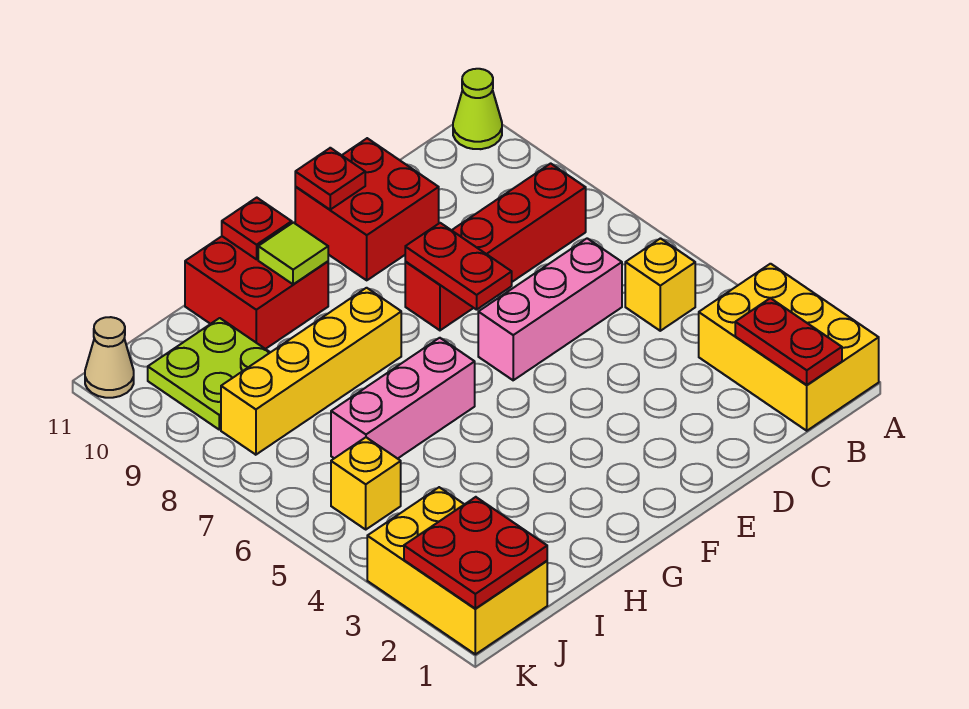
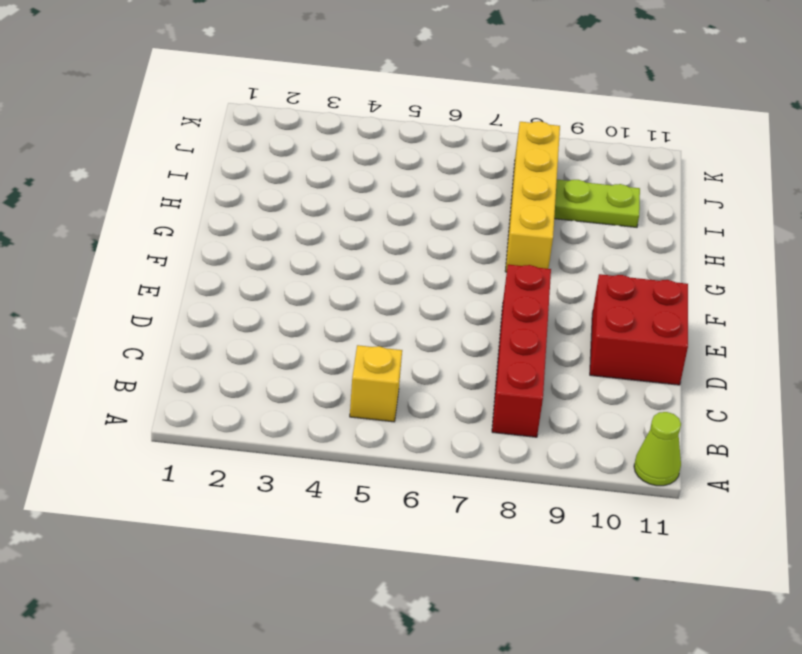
lime plate I9:I10 level 1 -> lime plate I9:J10 level 1
none -> yellow brick A1:B3 level 1
none -> pink brick C6:E6 level 1
none -> pink brick G6:I6 level 1

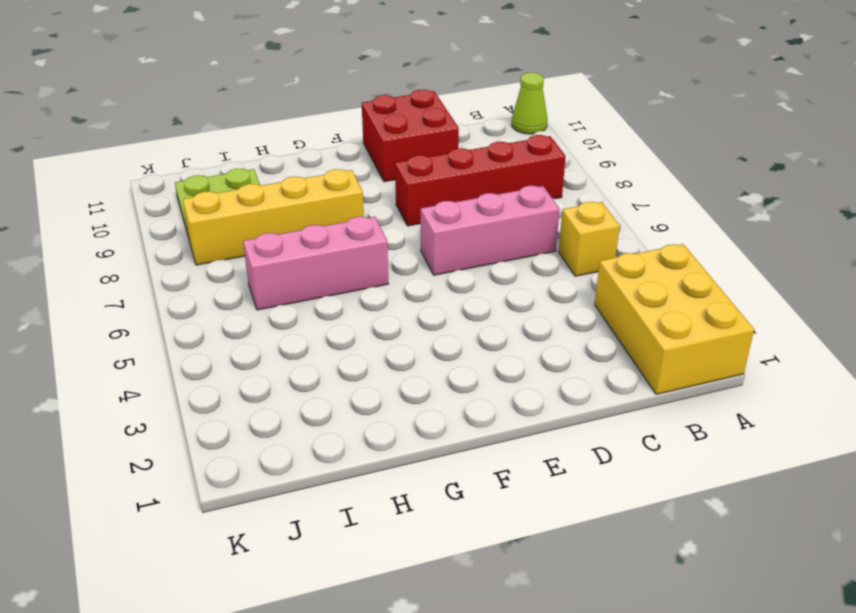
none -> red brick G10:H11 level 1
none -> yellow brick J1:K3 level 1
none -> yellow brick J5 level 1

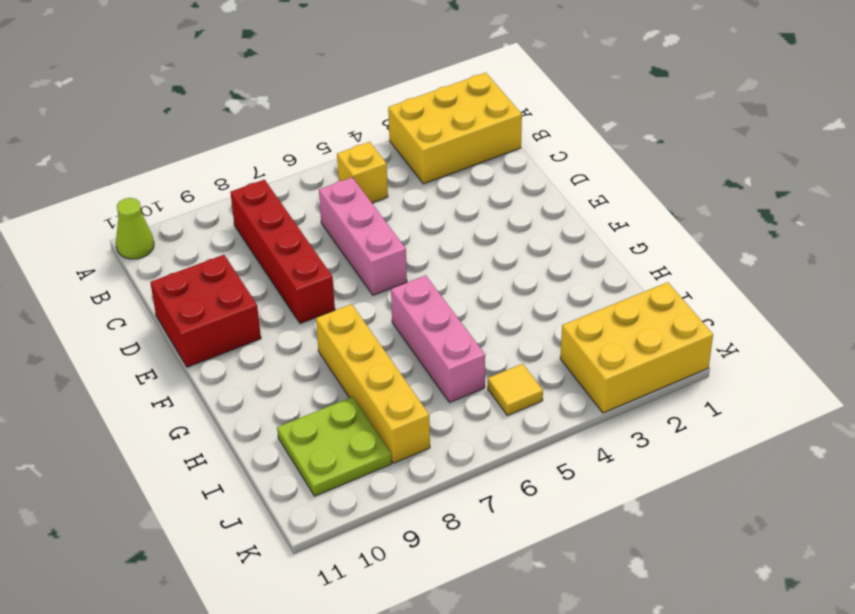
yellow tile J5 level 1 -> yellow brick J5 level 1
none -> red brick G10:H11 level 1
none -> tan cone K11 level 1
none -> red plate B1:B2 level 2

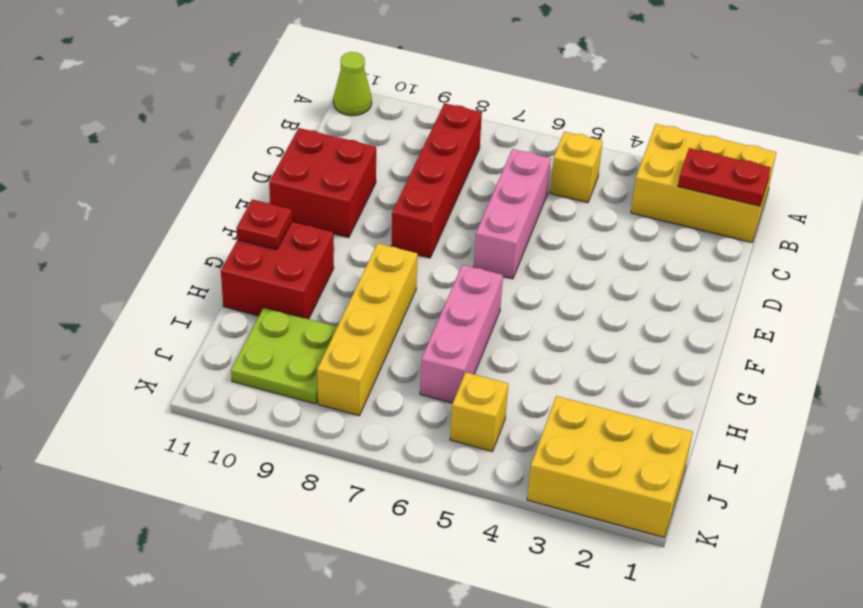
none -> tan cone K11 level 1
none -> red plate E7:E8 level 2
none -> red plate E11 level 2

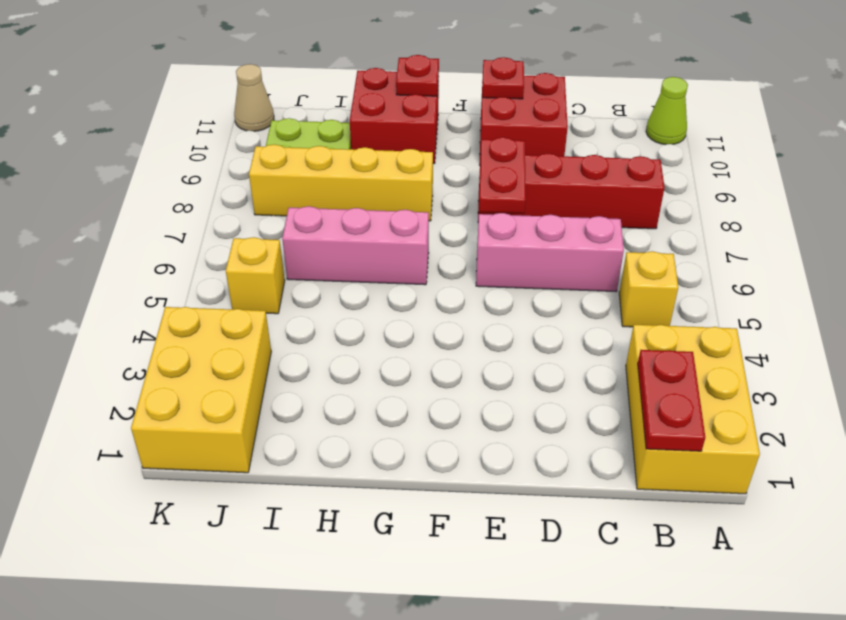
none -> lime tile G10 level 2
none -> red plate J1:K2 level 2

